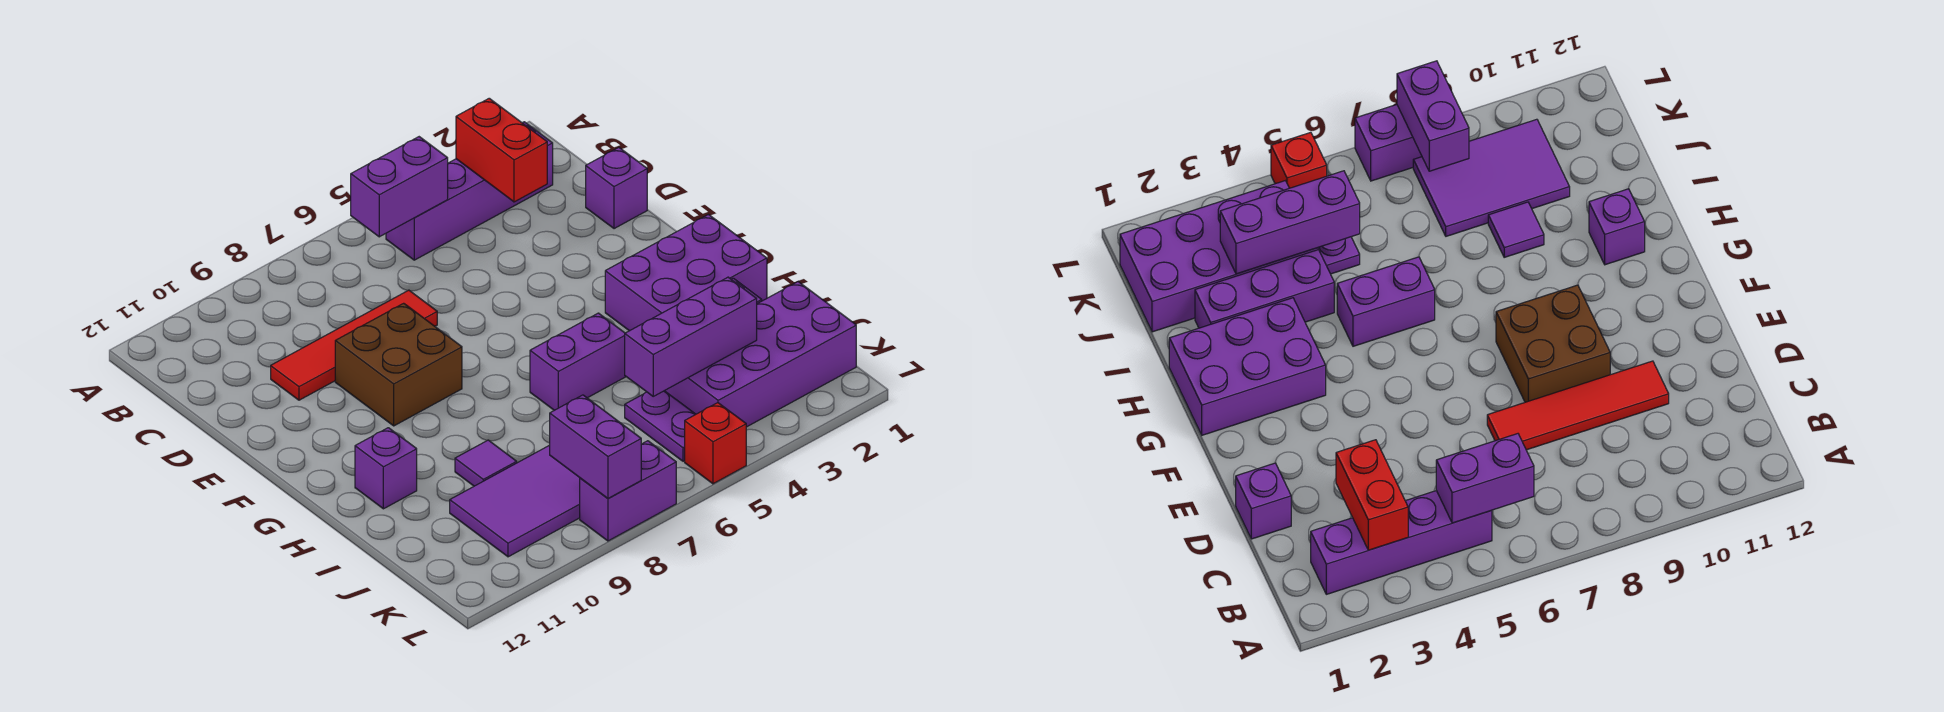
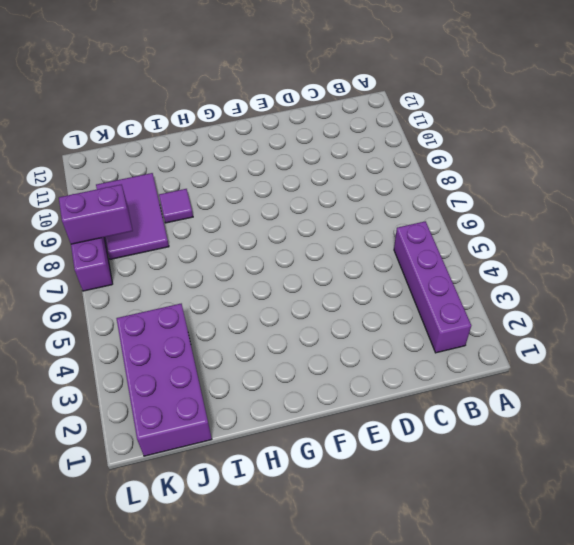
none -> purple brick D1 level 1
none -> red tile D7:D10 level 1
none -> brown brick E8:F9 level 1

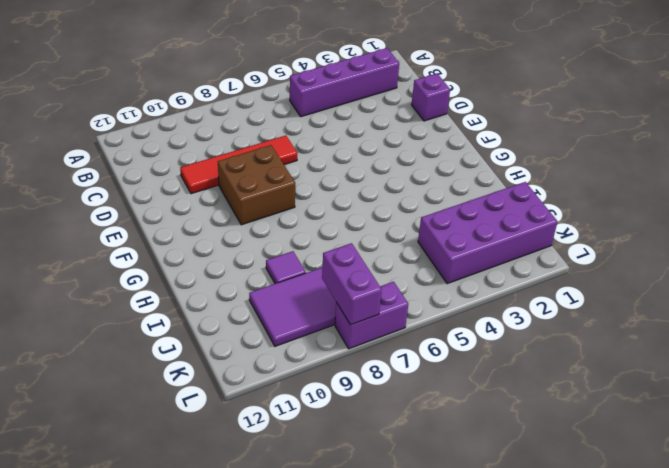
none -> purple brick G1:H3 level 1
none -> purple brick H5:H6 level 1
none -> purple brick H11 level 1

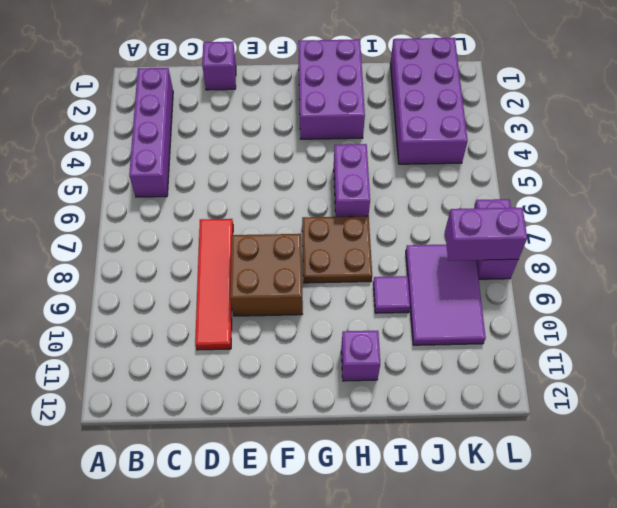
brown plate G7:H8 level 1 -> none
none -> purple brick I2:I4 level 1
none -> purple plate J5:K5 level 1
none -> red brick L5 level 1

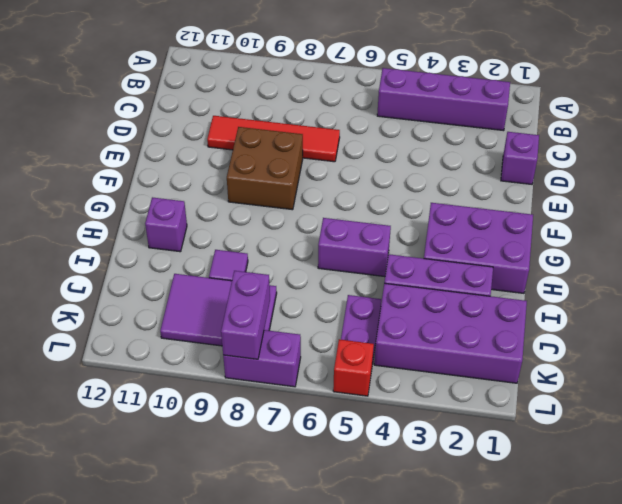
none -> red brick B3:C3 level 2
none -> purple brick B5:B6 level 2
none -> purple brick J3:J5 level 2

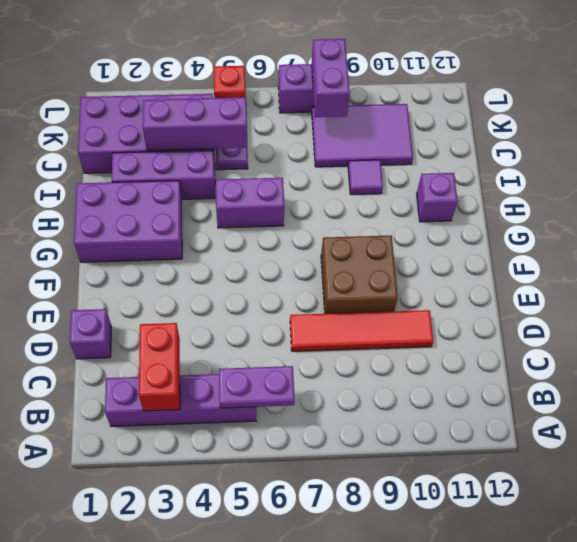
purple plate B5:B6 level 2 -> purple brick B5:B6 level 2

